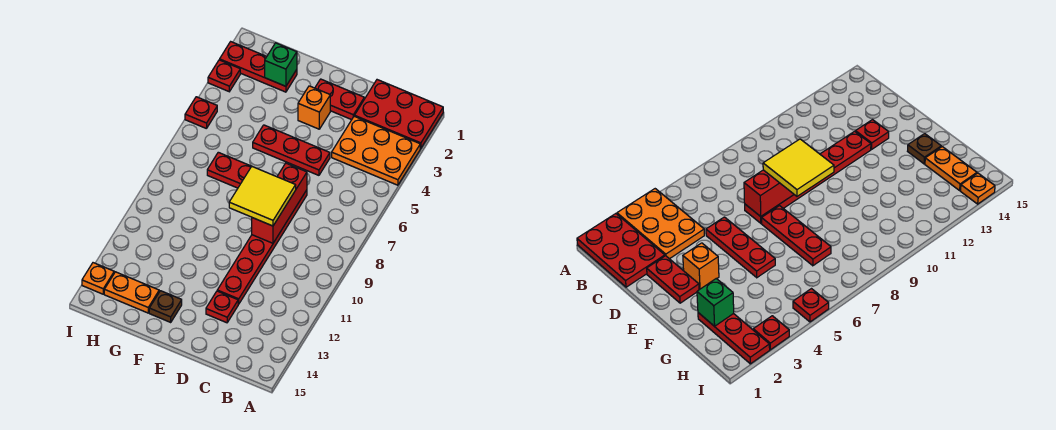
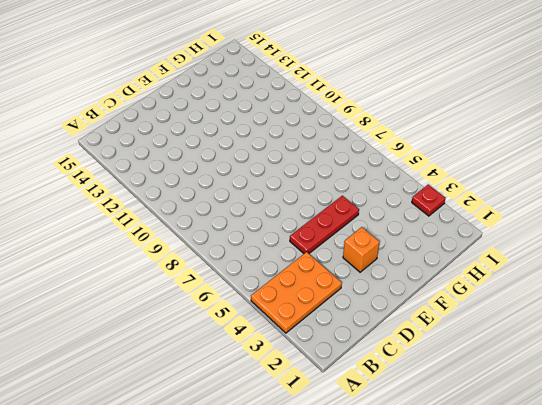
none -> red plate A1:C2 level 1
none -> red plate D2:E2 level 1
none -> red plate D7:D12 level 1

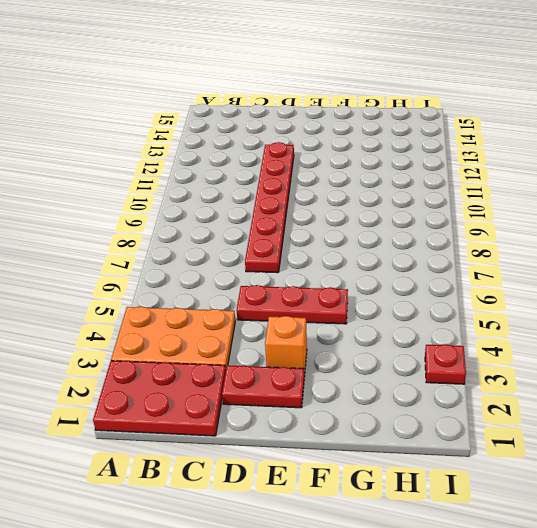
none -> red plate D13 level 1
none -> red plate E7:G7 level 1
none -> brown plate F14 level 1

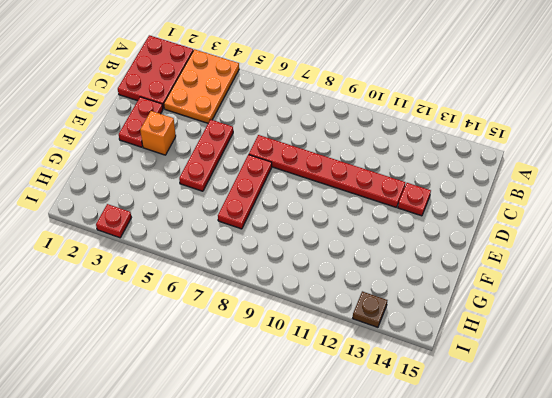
brown plate I13 level 1 -> brown plate F14 level 1
none -> red plate G2:I2 level 1
none -> orange plate G14:H14 level 1
none -> red plate I5 level 1

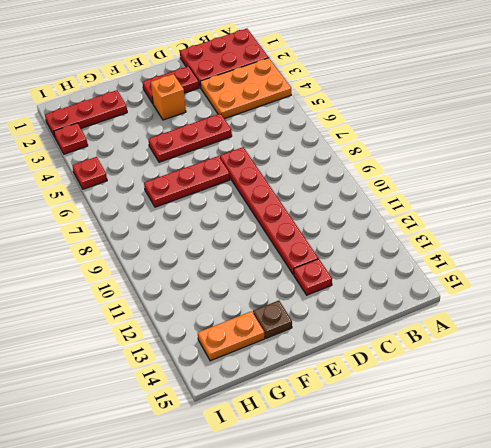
none -> orange plate I14 level 1
none -> red brick D7:D9 level 2
none -> green brick G2 level 2

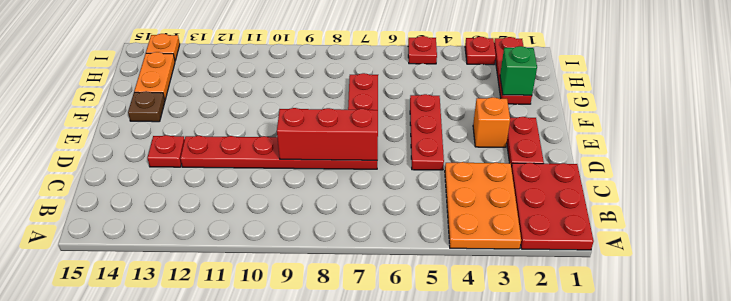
none -> yellow tile D8:E9 level 3

